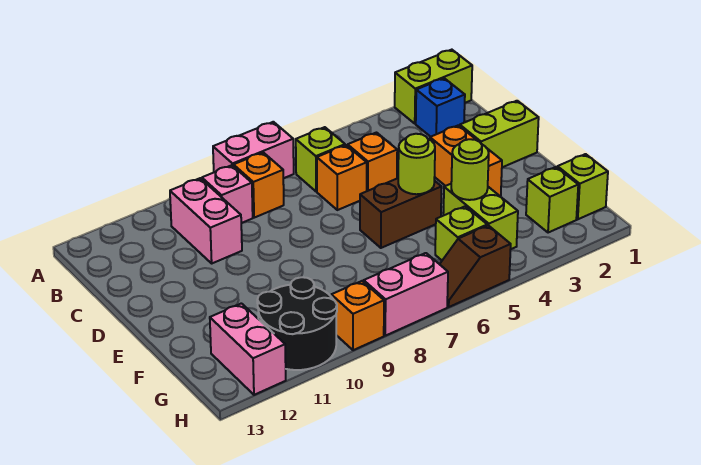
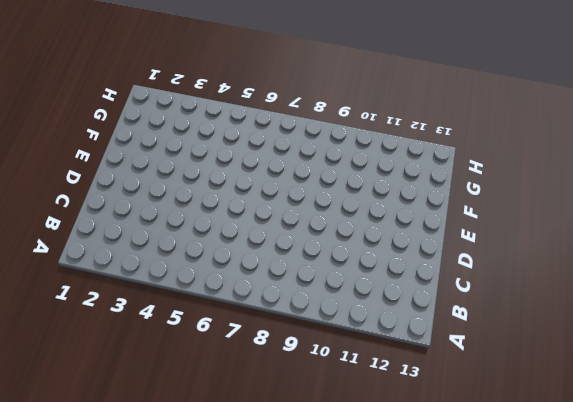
none -> lime brick A1:A2 level 1
none -> pink brick A7:A8 level 1
none -> blue brick B2 level 1

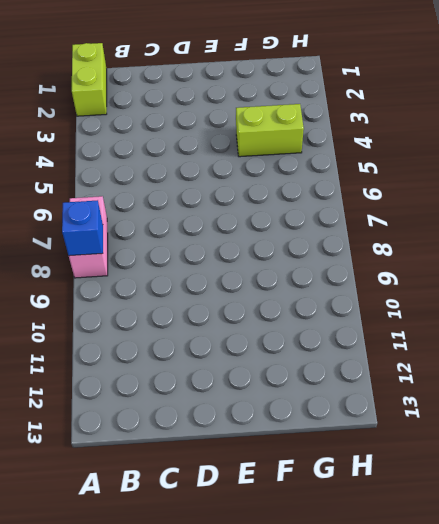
blue brick A8 level 2 -> blue brick B2 level 1
none -> lime brick B6 level 1
none -> orange brick B8 level 1
none -> pink brick B9 level 1

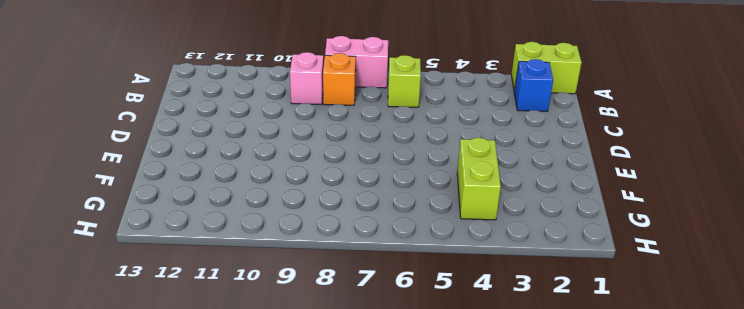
none -> pink brick B10:C10 level 1
none -> orange brick C5 level 1
none -> orange brick C6 level 1

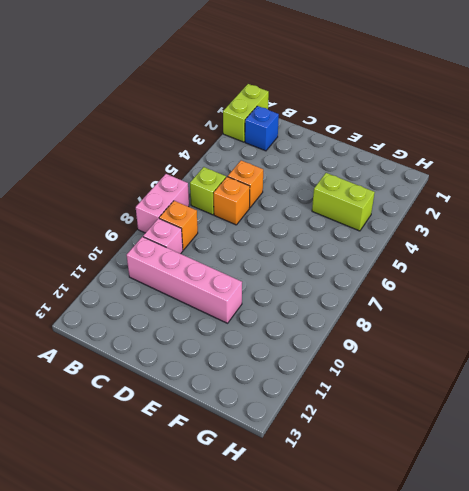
pink brick B10:E10 level 1 -> pink brick B10:C10 level 1
none -> lime brick D1:D2 level 1
none -> orange brick D3:E3 level 1
none -> brown brick E5:E6 level 1

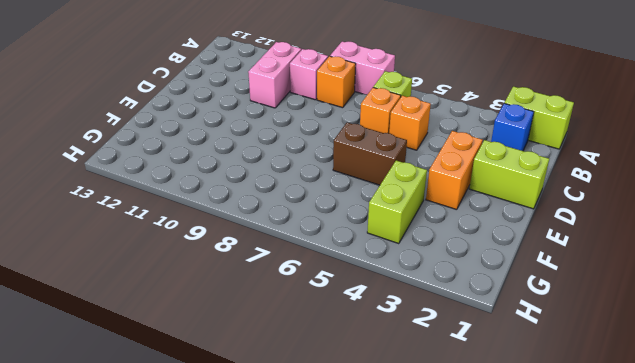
none -> lime brick G1 level 1
none -> lime brick G2 level 1
none -> lime brick G5 level 1

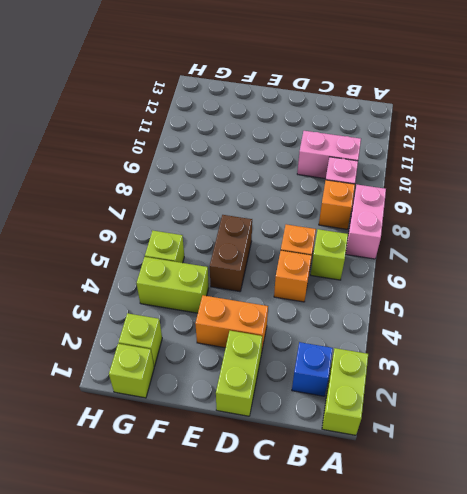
none -> black round brick G10:H11 level 1
none -> pink brick G12:H12 level 1
none -> brown slope H5:H6 level 1 top 5

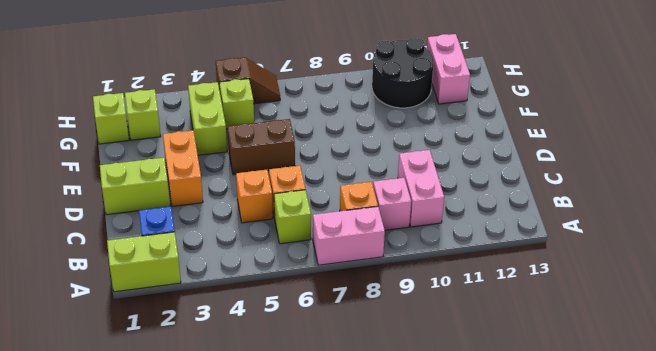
none -> pink brick H7:H8 level 1
none -> orange brick H9 level 1
none -> lime round brick E5 level 2

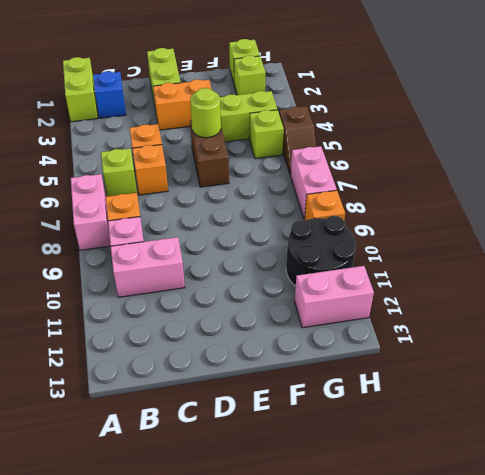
none -> lime round brick F4 level 2

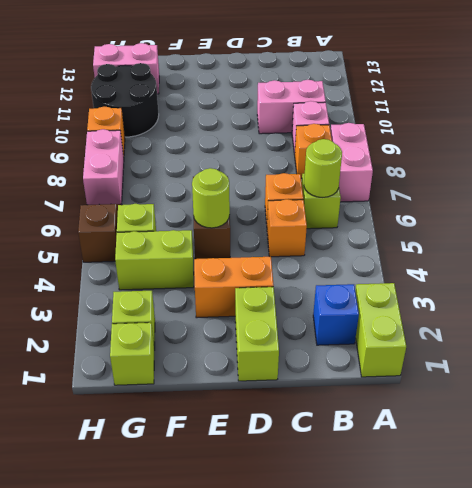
lime round brick B6 level 2 -> lime round brick F4 level 2

